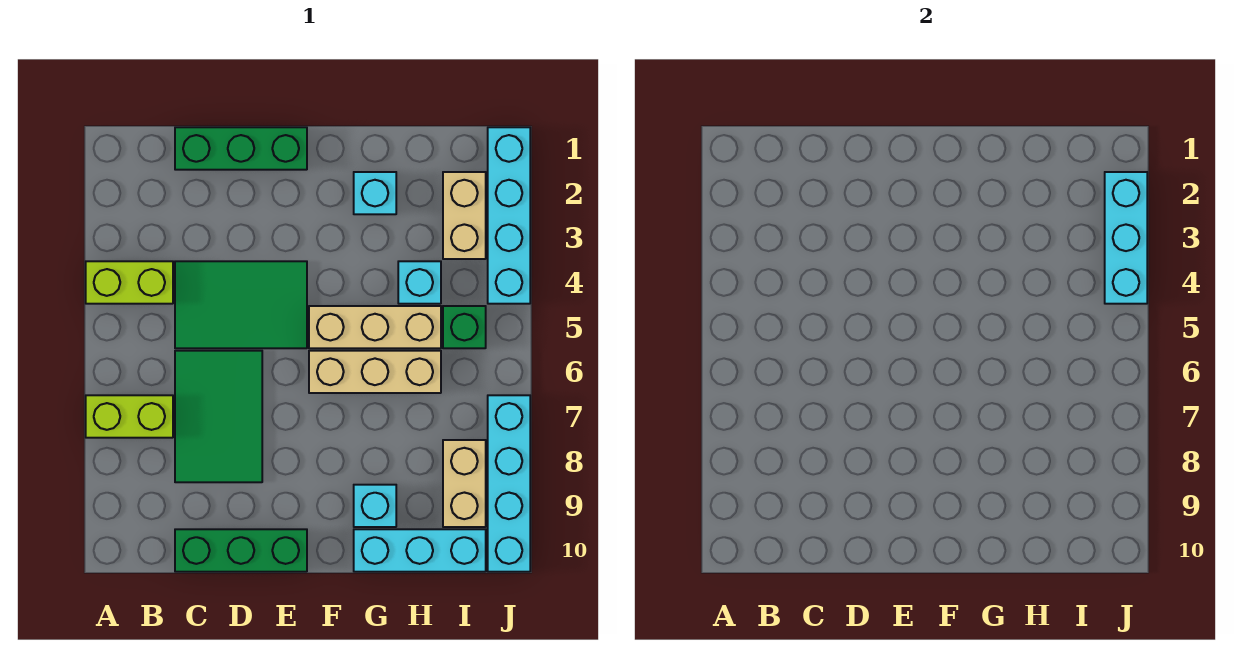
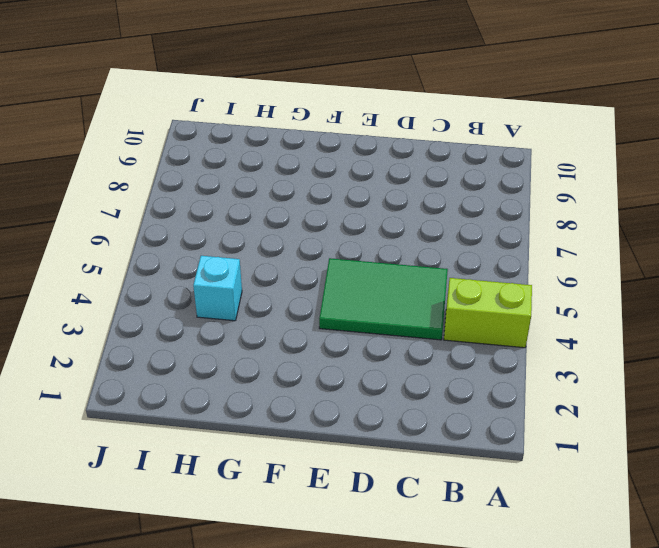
none -> lime brick A7:B7 level 1
none -> green brick C1:E1 level 1
none -> green tile C6:D8 level 1

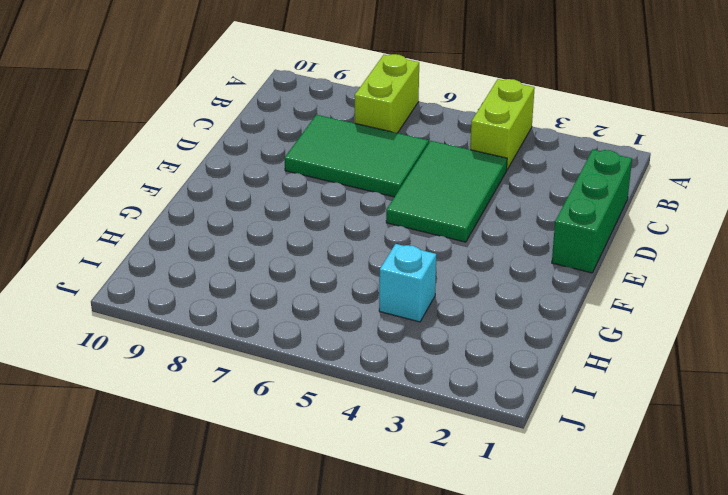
none -> green brick C10:E10 level 1
none -> tan brick F5:H5 level 1
none -> tan brick F6:H6 level 1

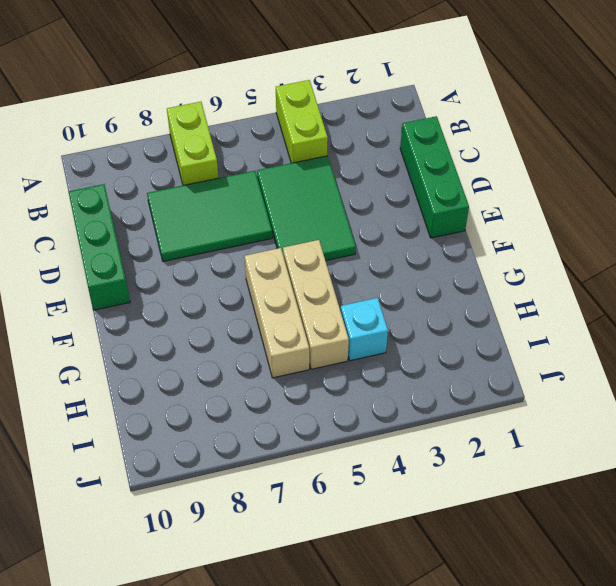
none -> cyan brick G2 level 1
none -> cyan brick G9 level 1
none -> cyan brick G10:I10 level 1

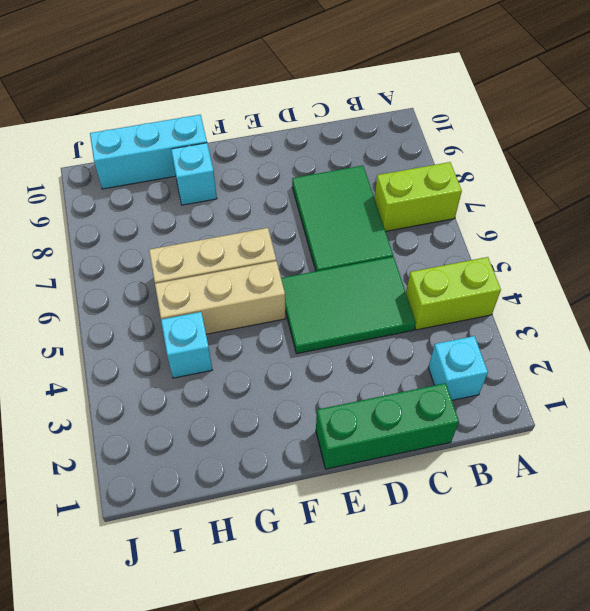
cyan brick B2 level 1 -> cyan brick G2 level 1
none -> green brick C10:E10 level 1
none -> tan brick I2:I3 level 1
none -> green brick I5 level 1

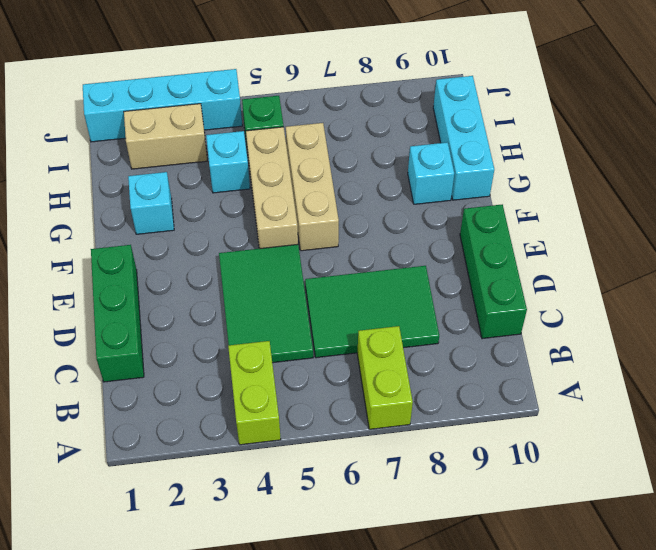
none -> tan brick I8:I9 level 1
none -> cyan brick J7:J10 level 1
none -> cyan brick J2:J4 level 2

